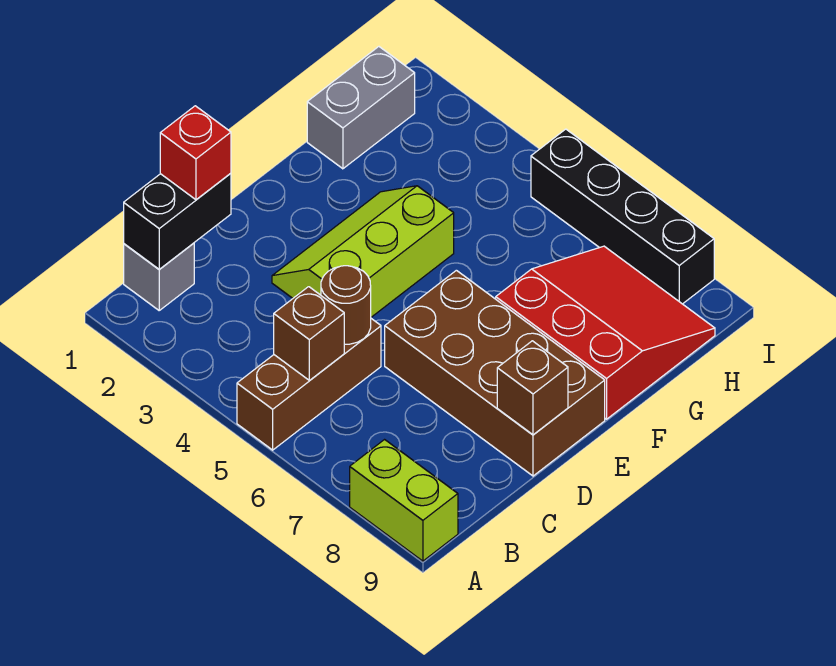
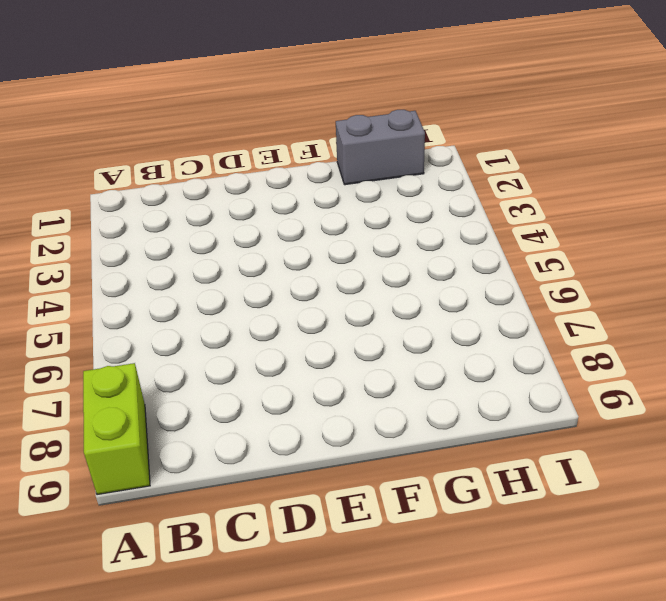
none -> brown brick A5:C5 level 1
none -> grey brick B1 level 1
none -> lime slope D3:F4 level 1 top 4

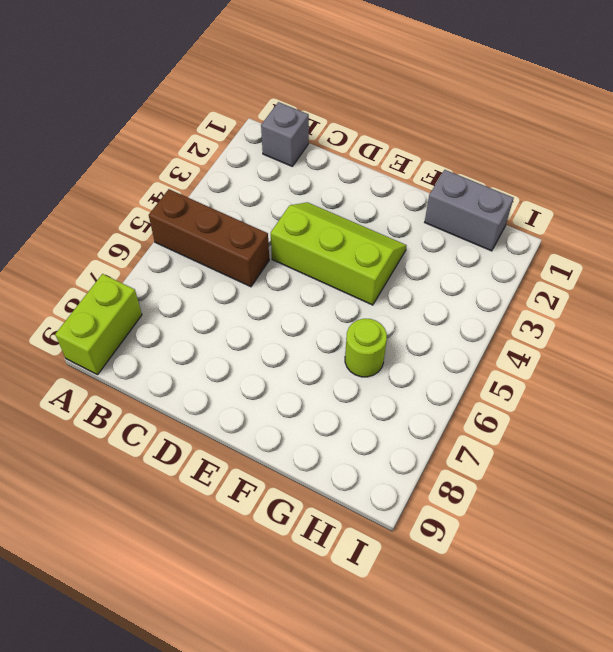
lime round brick G6 level 1 -> none
none -> brown brick D6:E9 level 1
none -> red slope F7:H9 level 1 top F
none -> black brick I5:I8 level 1

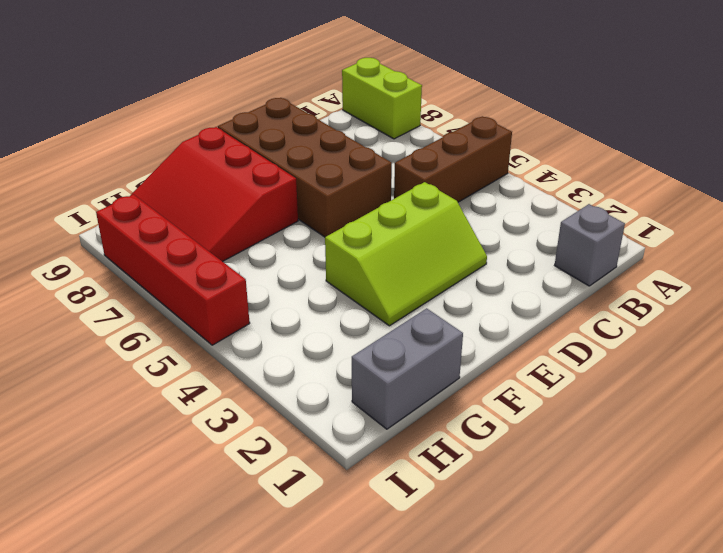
red brick I5:I8 level 1 -> black brick I5:I8 level 1
none -> black brick B1:C1 level 2
none -> brown brick B5 level 2
none -> brown round brick C5 level 2

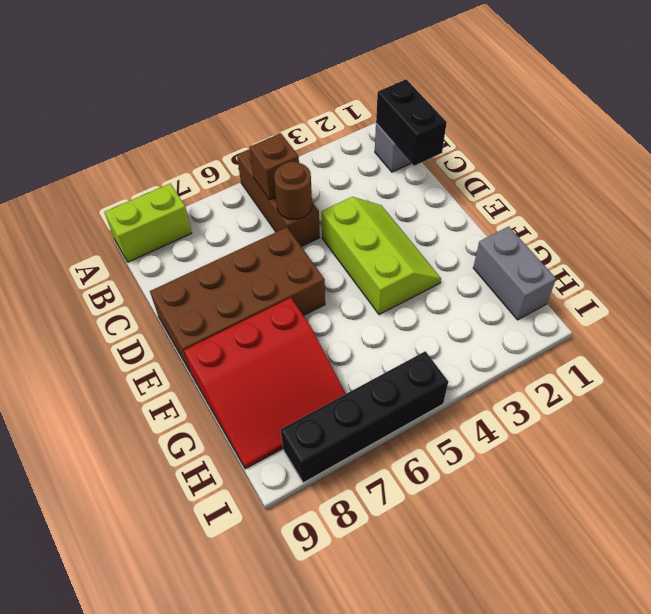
none -> brown brick D9 level 2
none -> red brick C1 level 3

